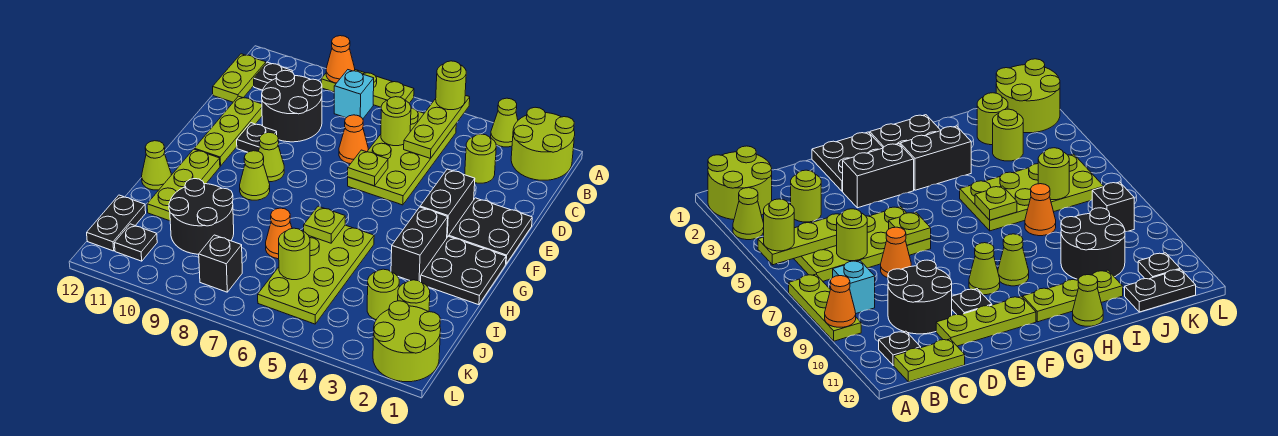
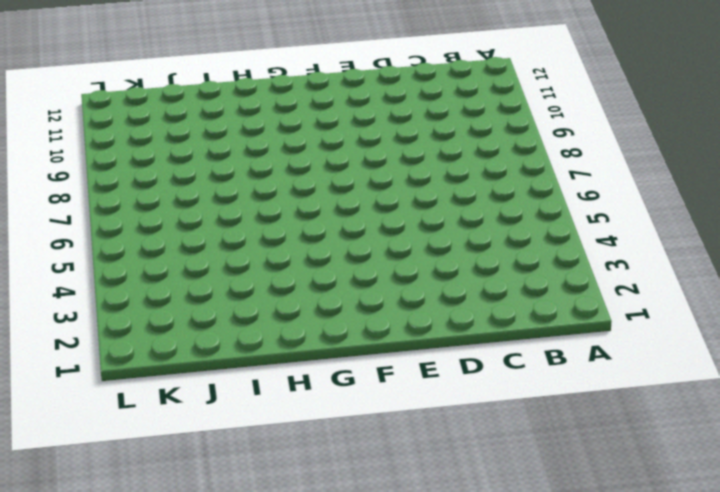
none -> lime round brick A1:B2 level 1
none -> lime cone A3 level 1
none -> lime plate A7:A9 level 1
none -> lime plate B5:E6 level 1

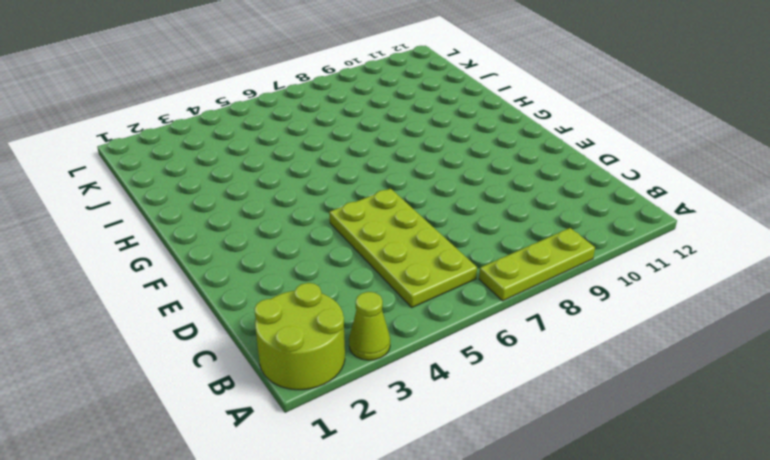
none -> cyan brick B8 level 1
none -> black plate B11 level 1
none -> lime plate B12:C12 level 1
none -> lime round brick C3 level 1

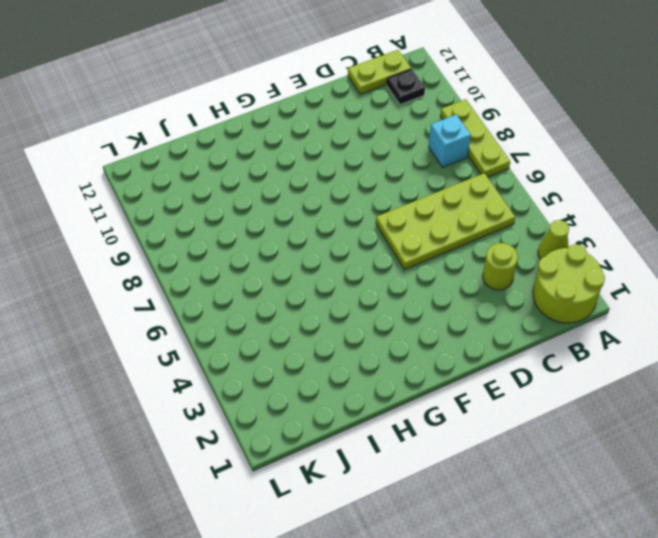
none -> black round brick C9:D10 level 1
none -> orange cone D7 level 1
none -> lime plate D11:F11 level 1
none -> black plate E1:F2 level 1

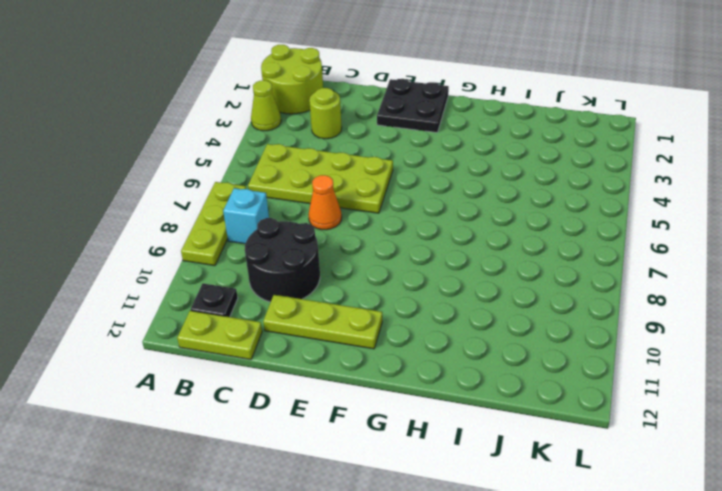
none -> black brick E3:F3 level 1
none -> black plate E10 level 1
none -> lime cone F9 level 1
none -> black plate G1:H2 level 1

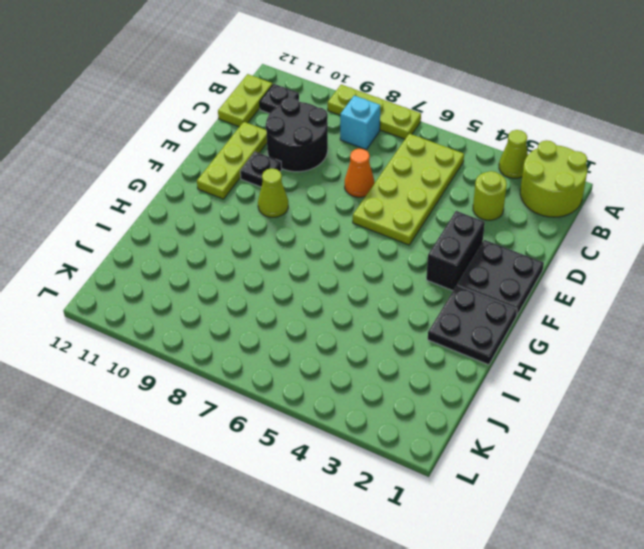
none -> black brick G3:H3 level 1
none -> lime cone G9 level 1
none -> lime plate G11:I11 level 1
none -> lime plate H5:K6 level 1

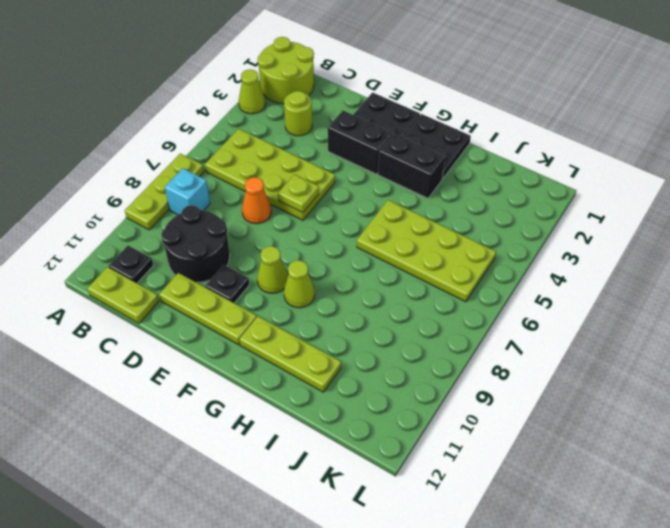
none -> lime cone H12 level 1
none -> orange cone I7 level 1
none -> black round brick I9:J10 level 1
none -> lime round brick J2 level 1

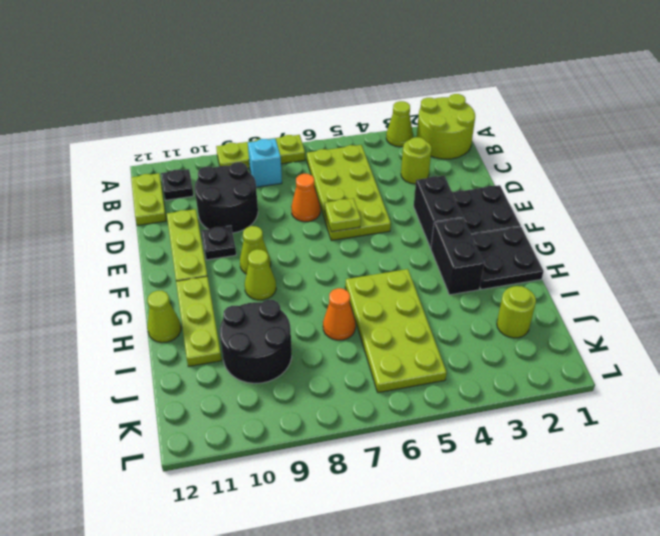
none -> lime round brick J3 level 1
none -> black plate J12:K12 level 1
none -> lime round brick K1:L2 level 1
none -> black brick K8 level 1

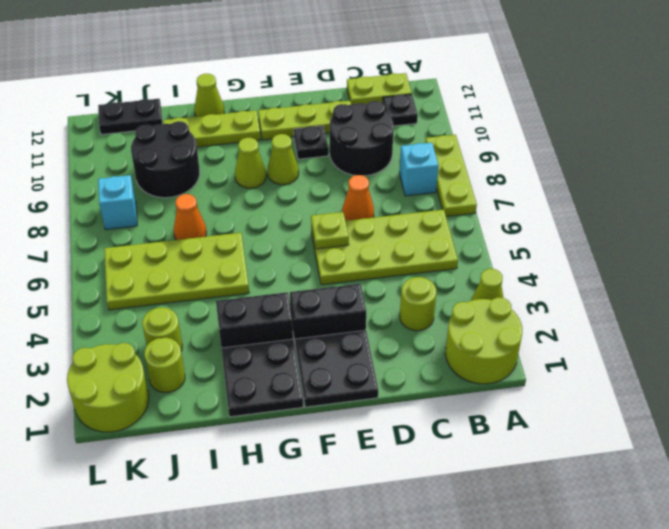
cyan brick K8 level 1 -> black brick K8 level 1
none -> black plate K11 level 1
none -> lime plate A5:C5 level 2
none -> orange cone A9 level 2
none -> lime round brick C6 level 2

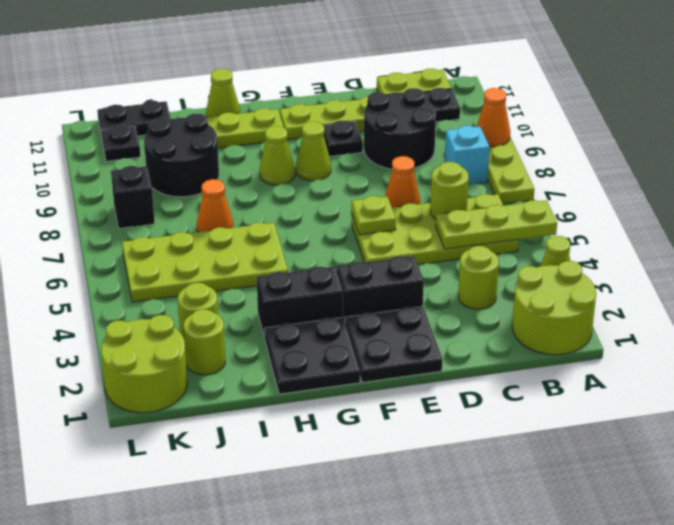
none -> lime plate H6 level 2
none -> lime round brick J6 level 2
none -> lime round brick A5 level 3

